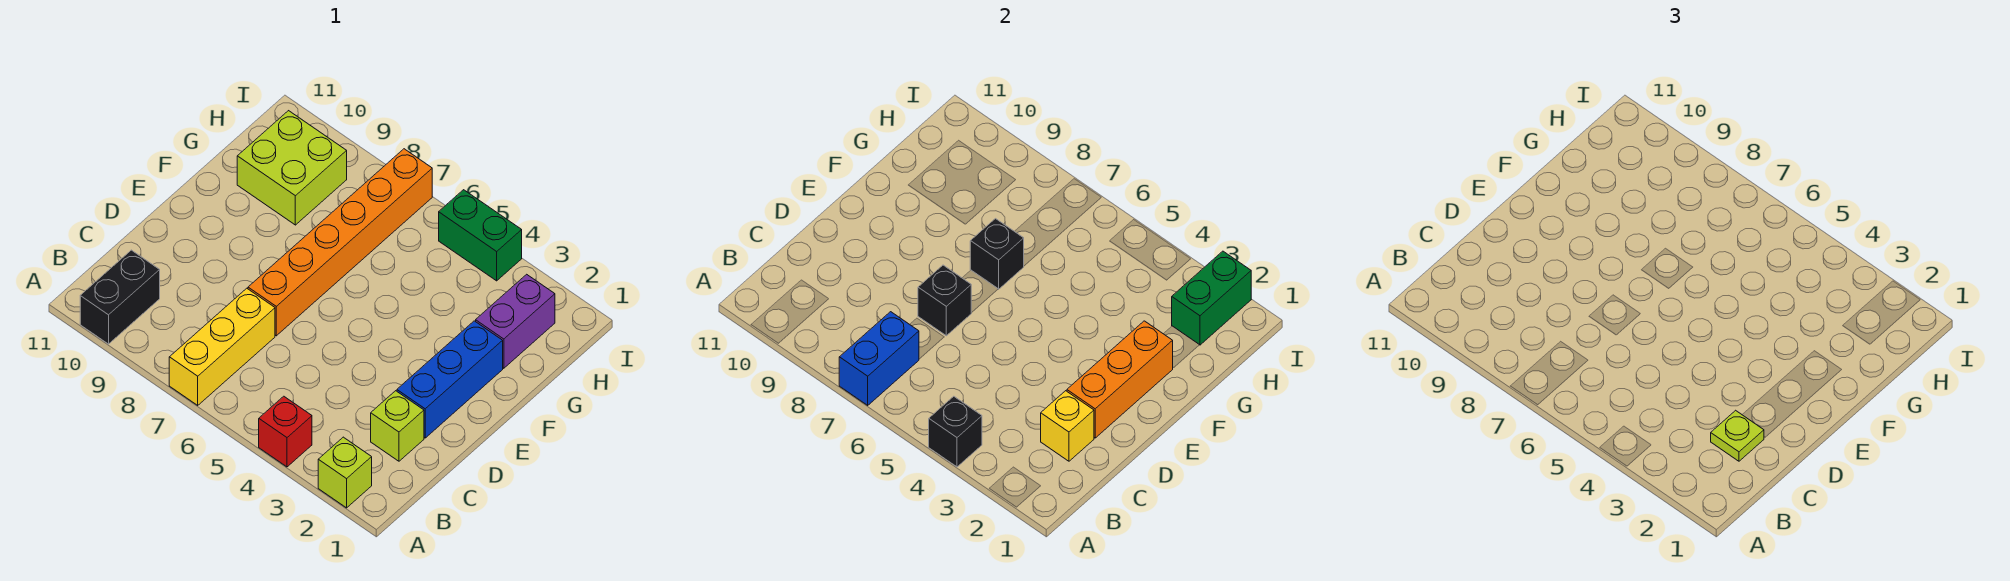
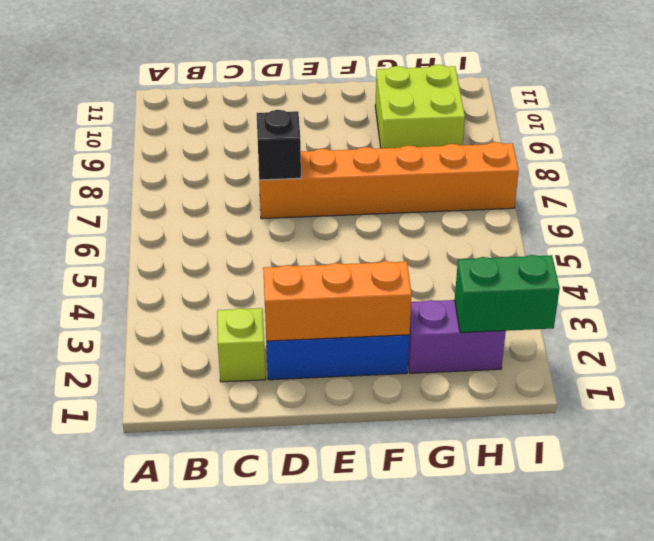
none -> lime brick A2 level 1
none -> red brick A4 level 1
none -> yellow brick A7:C7 level 1

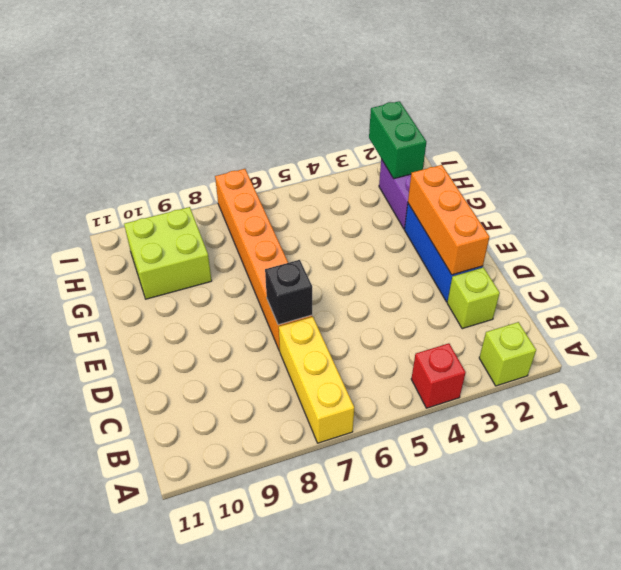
none -> black brick A10:B10 level 1
none -> green brick I4:I5 level 1
none -> black brick A4 level 2

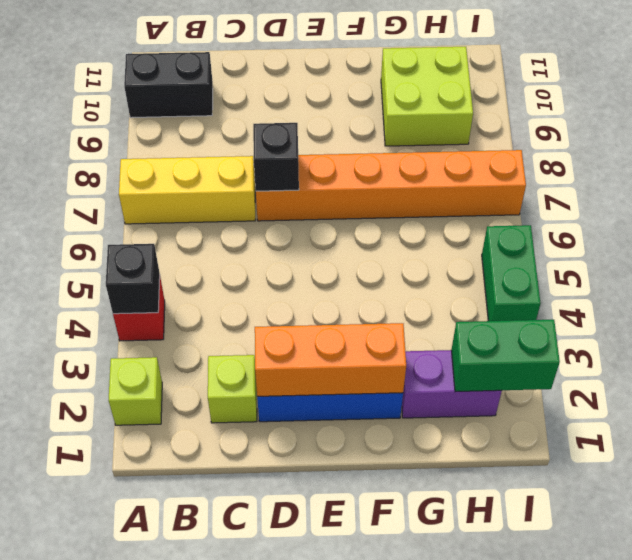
none -> blue brick A7:B7 level 2
none -> yellow brick C2 level 2
none -> black brick F7 level 2

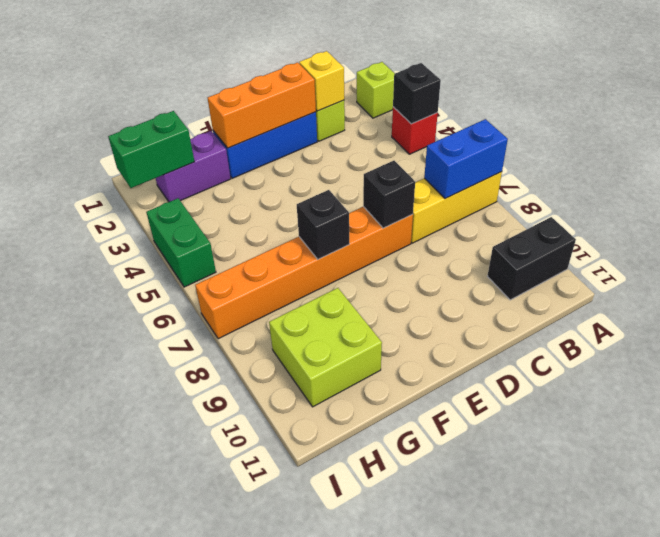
none -> lime plate C2 level 3

